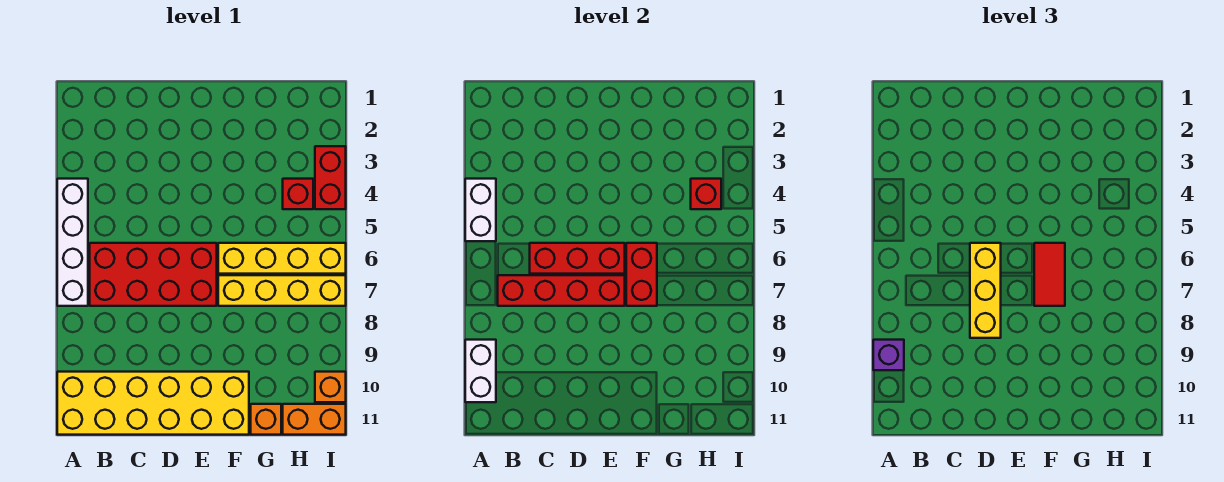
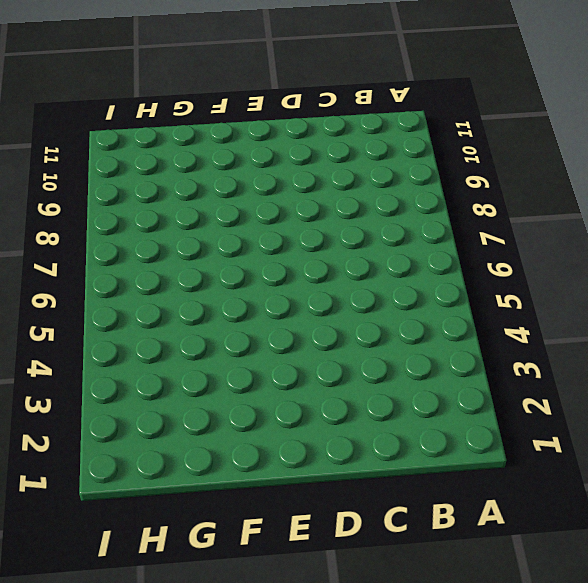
none -> white brick A4:A7 level 1
none -> yellow brick A10:F11 level 1
none -> red brick B6:E7 level 1

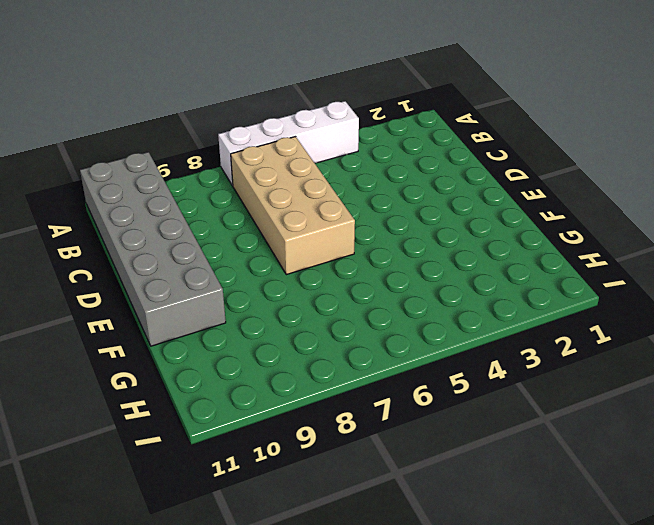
grey brick A10:F11 level 1 -> yellow brick A10:F11 level 1
tan brick B6:E7 level 1 -> red brick B6:E7 level 1
none -> yellow brick F6:I6 level 1
none -> yellow brick F7:I7 level 1
none -> orange brick G11 level 1

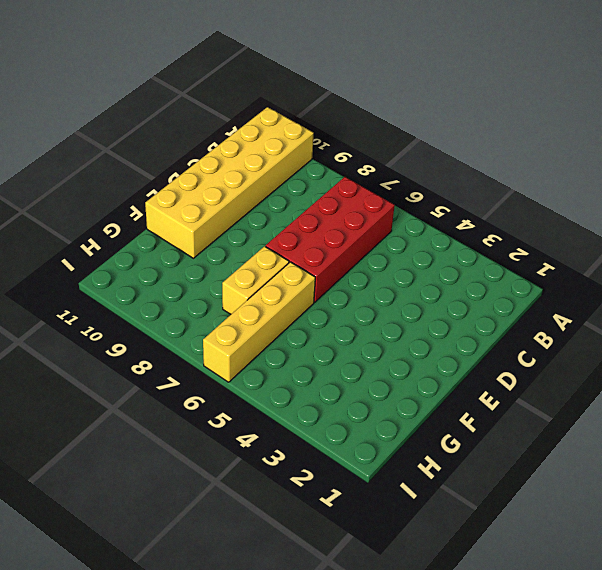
yellow brick F7:G7 level 1 -> yellow brick F7:I7 level 1
none -> white brick A4:A7 level 1
none -> orange brick G11 level 1
none -> red brick H4 level 1

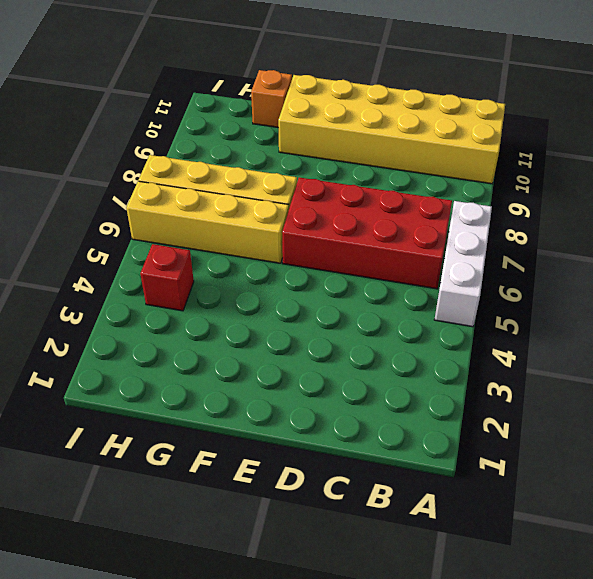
white brick A5:A7 level 1 -> white brick A4:A7 level 1
none -> orange brick H11:I11 level 1
none -> red brick I3:I4 level 1
none -> orange brick I10 level 1

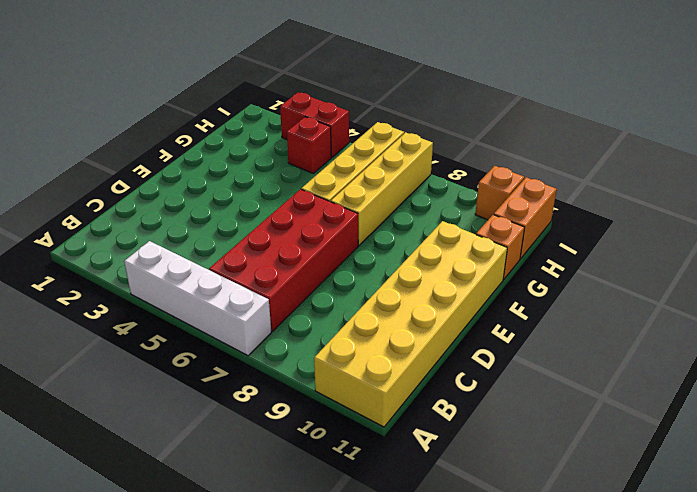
none -> white brick A4:A5 level 2
none -> white brick A9:A10 level 2
none -> red brick B7:E7 level 2

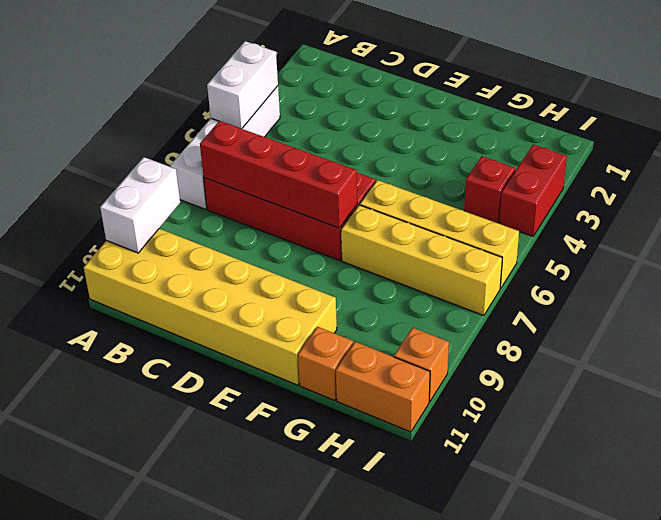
none -> red brick C6:E6 level 2
none -> red brick F6:F7 level 2
none -> red brick H4 level 2

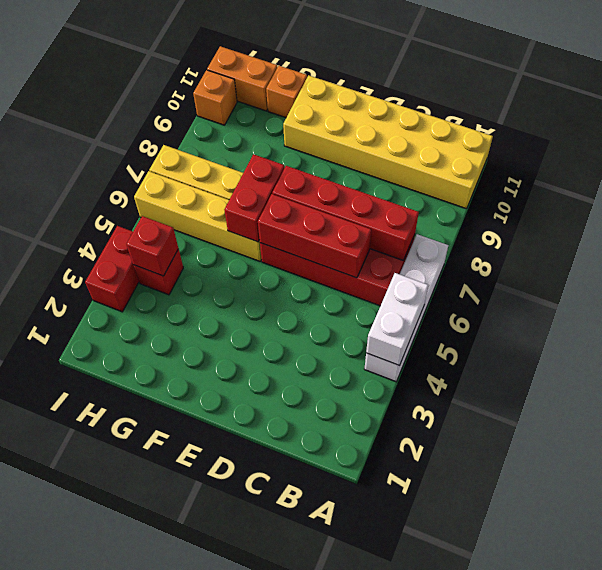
none -> white brick A9:A10 level 2
none -> purple brick A9 level 3
none -> yellow brick D6:D8 level 3

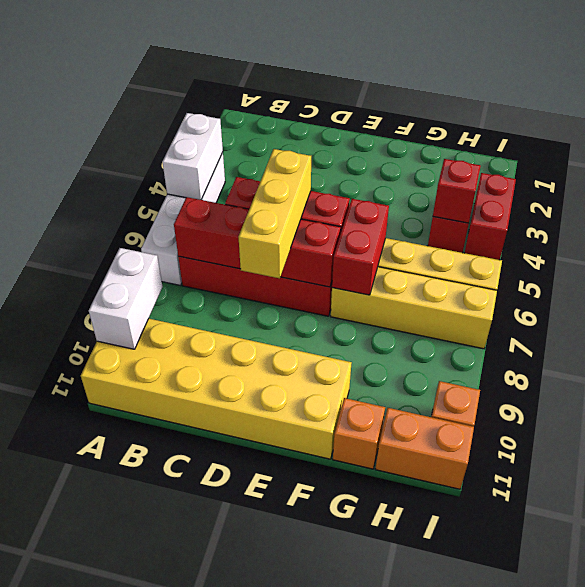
none -> purple brick A9 level 3
none -> red tile F6:F7 level 3

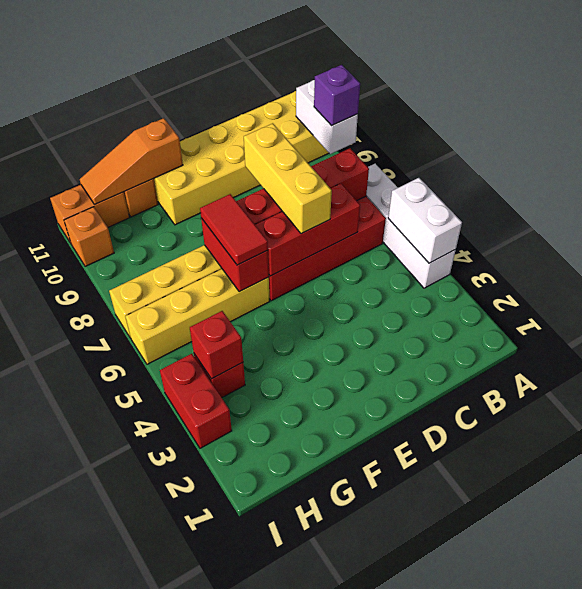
orange slope F11:H11 level 2 top F -> none

